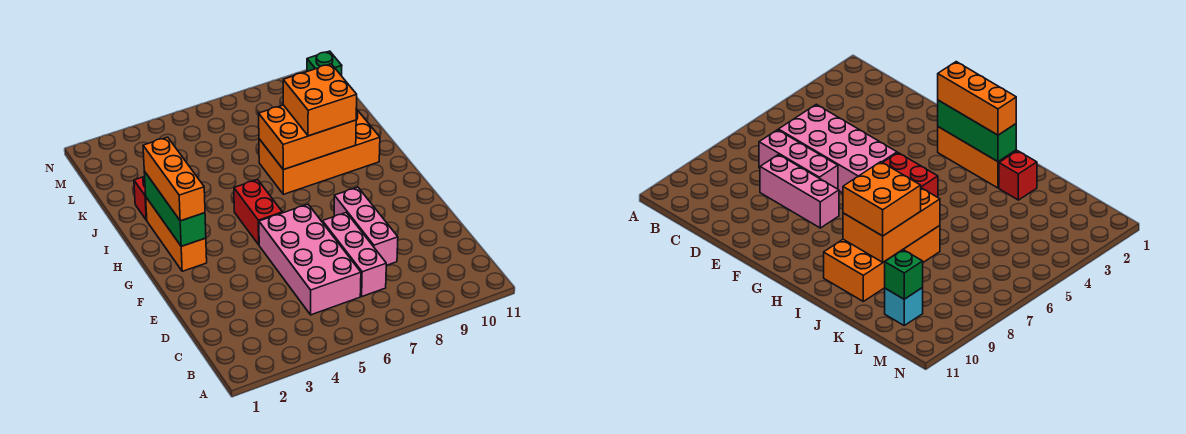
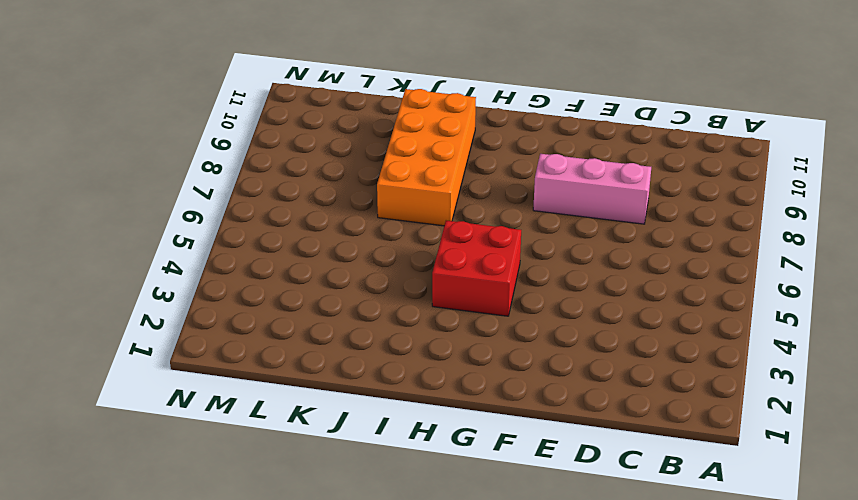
red brick G4:H5 level 1 -> red brick G5:H5 level 1
none -> pink brick C5:F6 level 1
none -> pink brick C7:E7 level 1
none -> orange brick G2:I2 level 1

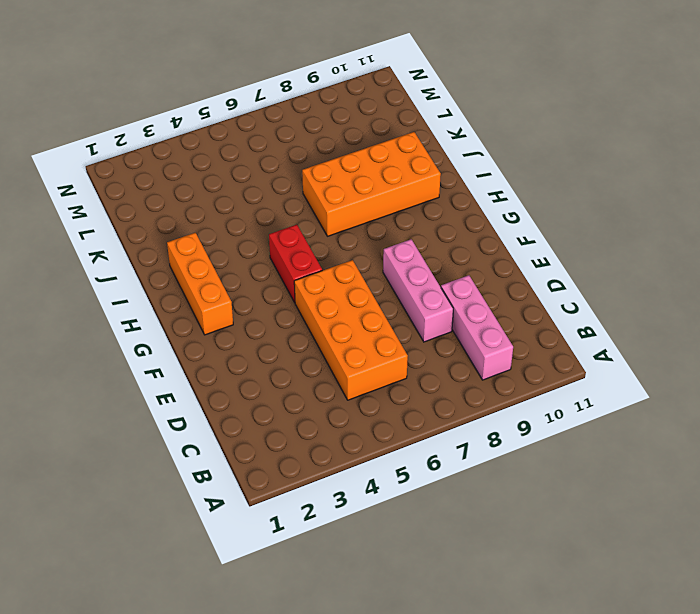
pink brick B9:D9 level 1 -> pink brick C7:E7 level 1
orange brick C5:F6 level 1 -> pink brick C5:F6 level 1
none -> red brick J2 level 1
none -> cyan brick L10 level 1
none -> green brick G2:I2 level 2

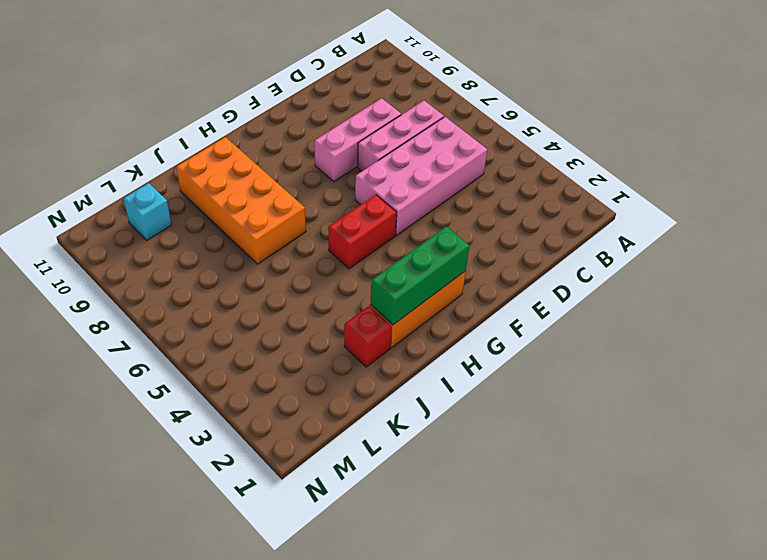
none -> orange brick I7:J9 level 2
none -> green brick L10 level 2
none -> orange brick G2:I2 level 3

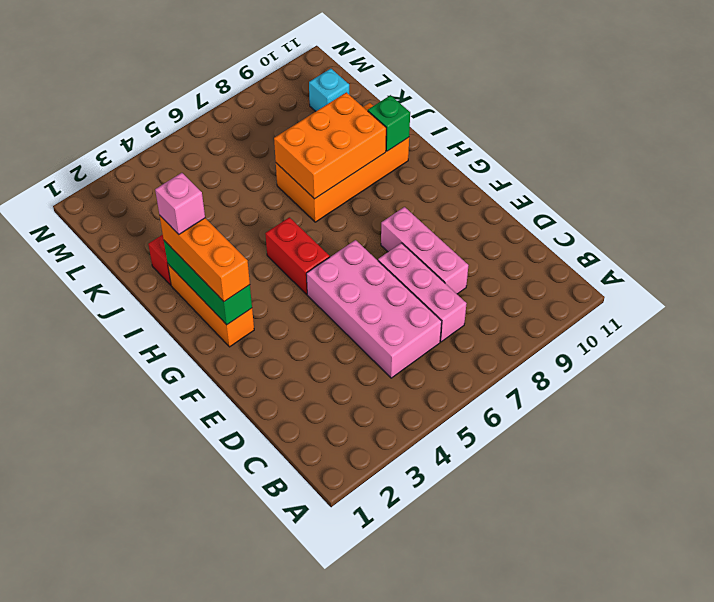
pink brick I2 level 4 -> none
green brick I10 level 2 -> green brick L10 level 2
none -> orange brick I8:J9 level 3

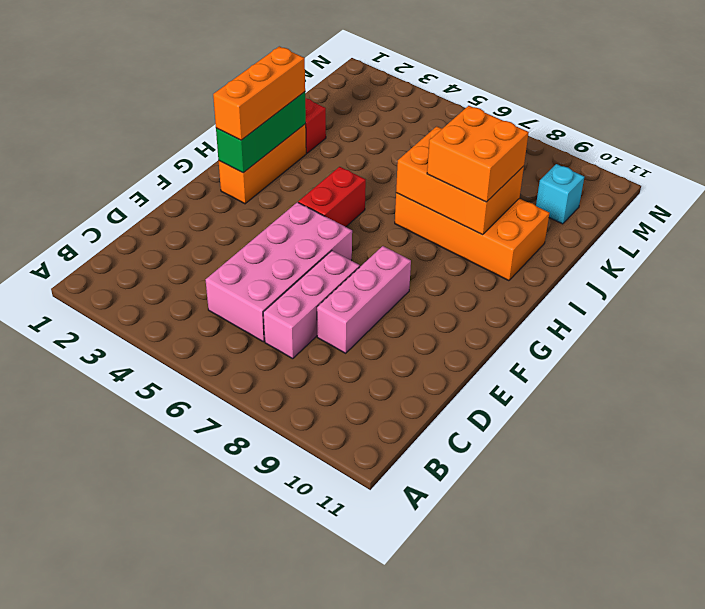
none -> green brick L10 level 2

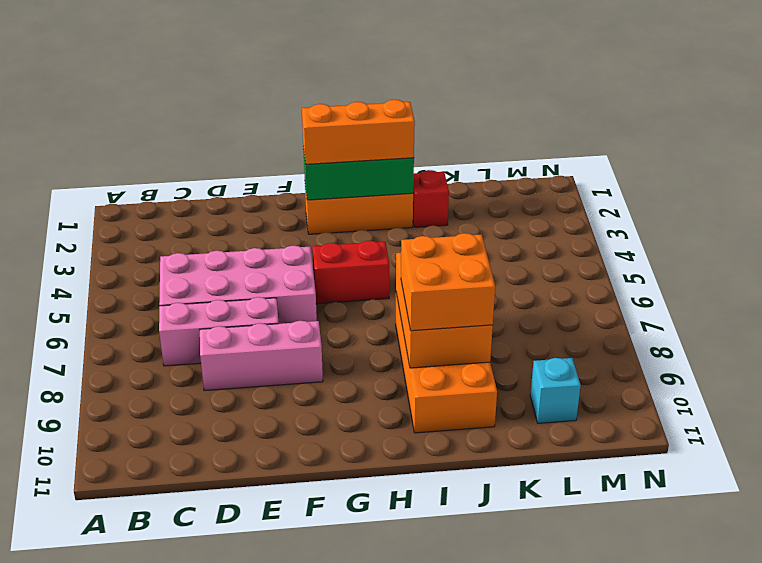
none -> green brick L10 level 2

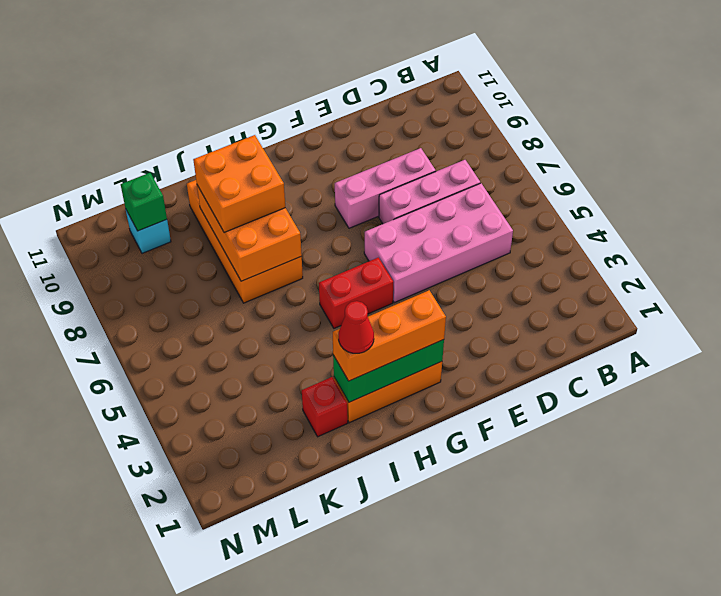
red cone I2 level 4 -> none

